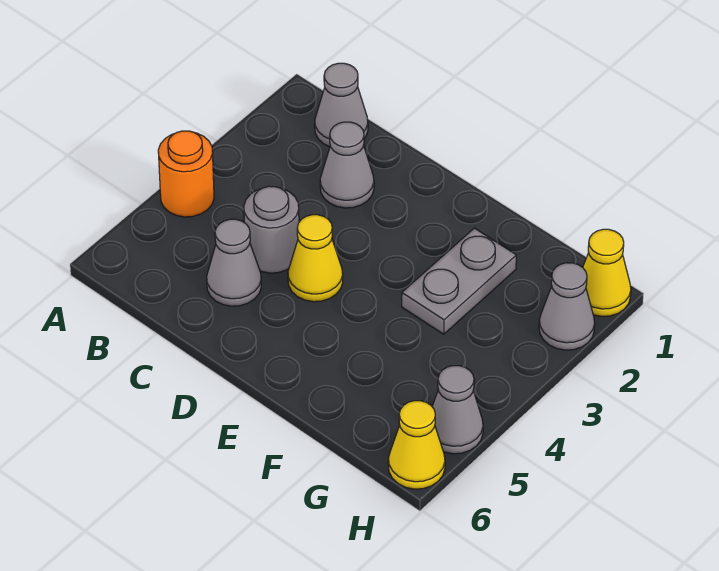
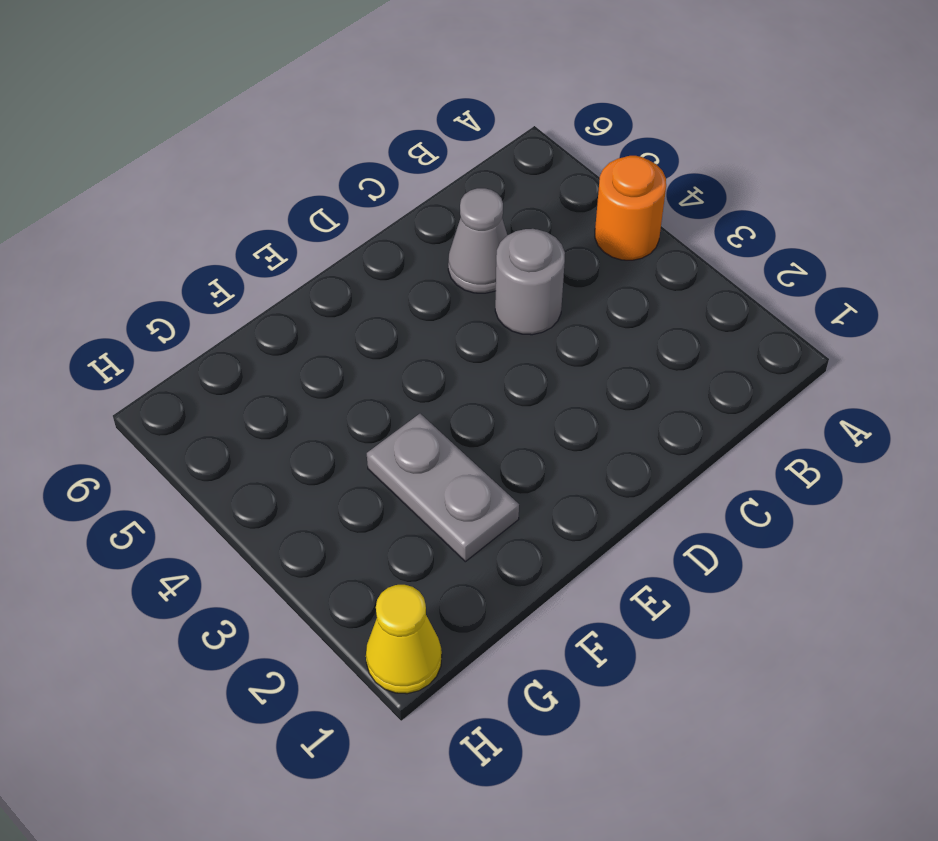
none -> grey cone B1 level 1
none -> grey cone C2 level 1

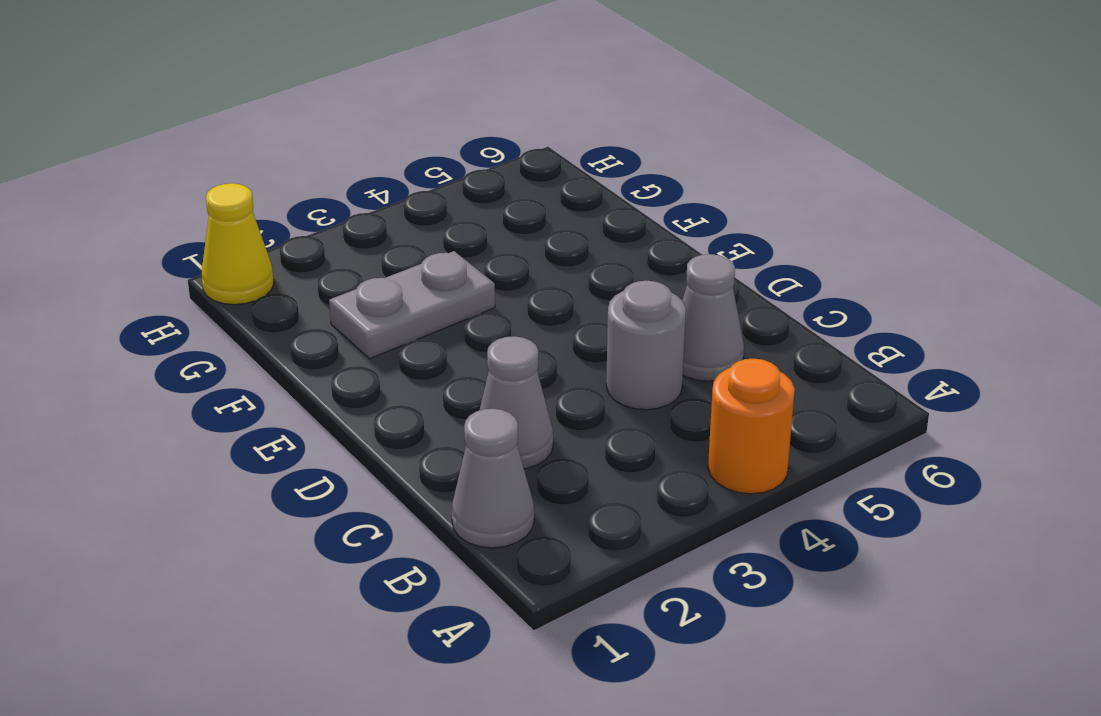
none -> yellow cone D4 level 1
none -> grey cone H2 level 1

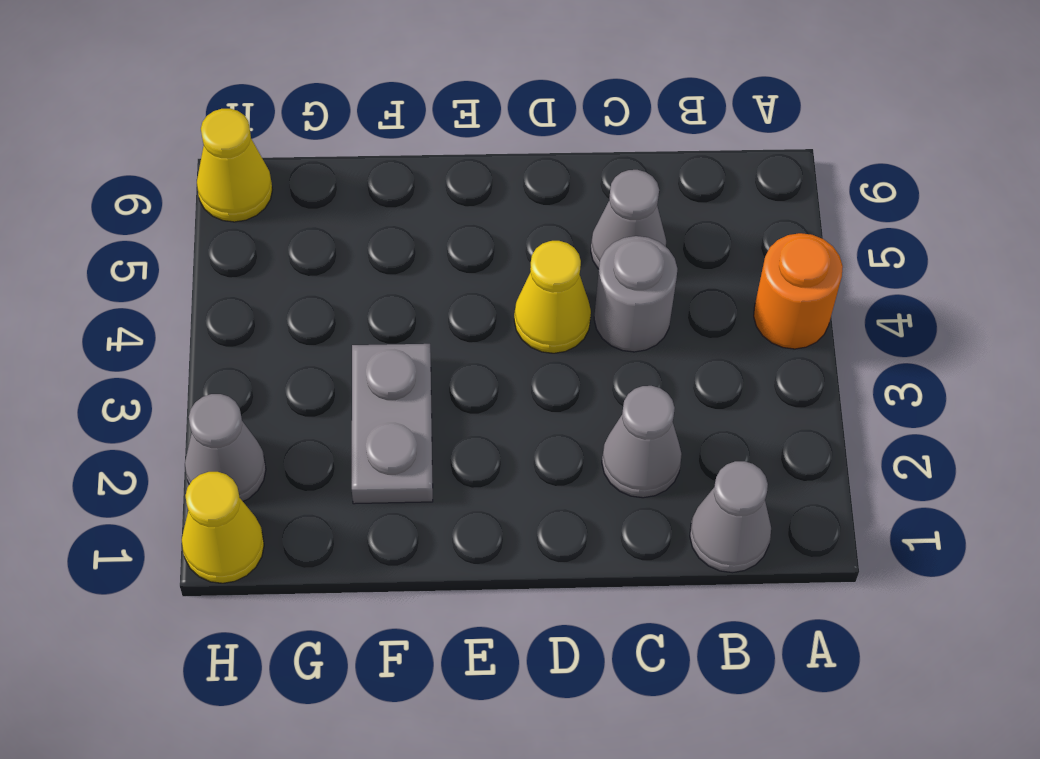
none -> grey cone H5 level 1

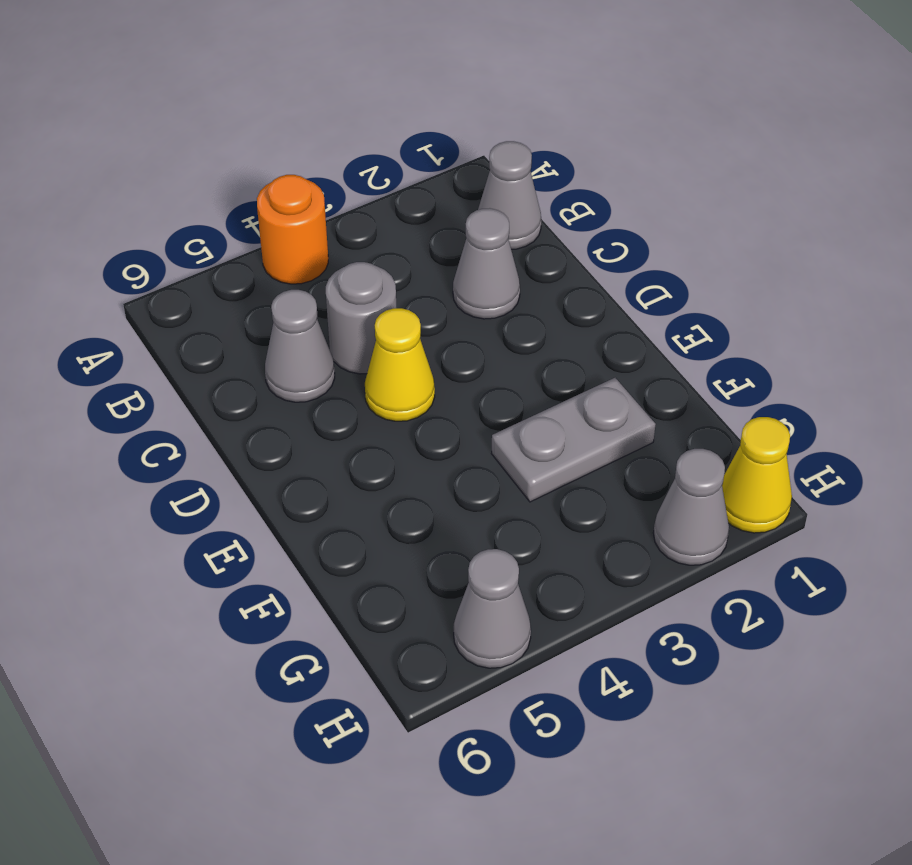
none -> yellow cone H6 level 1

